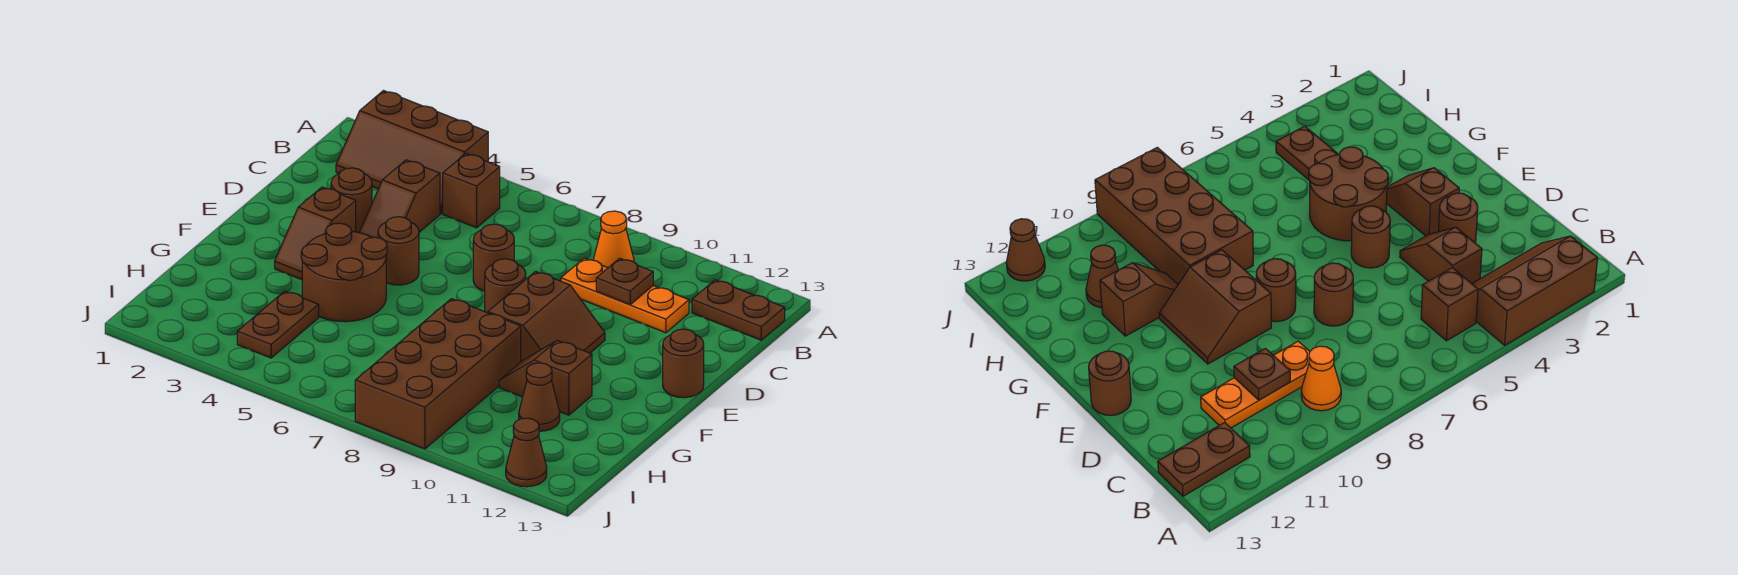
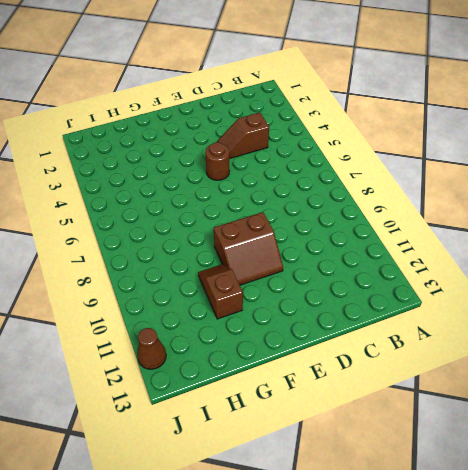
none -> brown slope A2:B4 level 1 top A
none -> brown brick B5 level 1
none -> orange cone B9 level 1

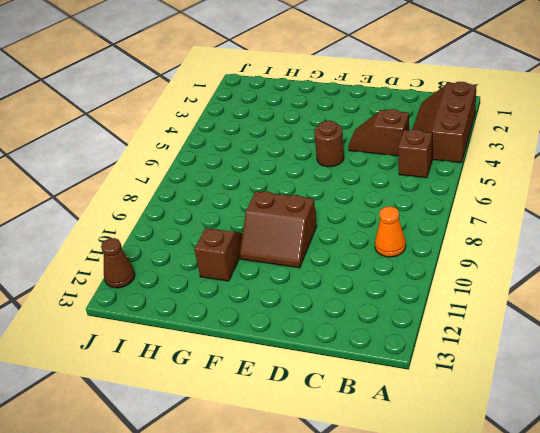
none -> brown plate B12:B13 level 1
none -> orange plate C9:C11 level 1
none -> brown round brick D3 level 1

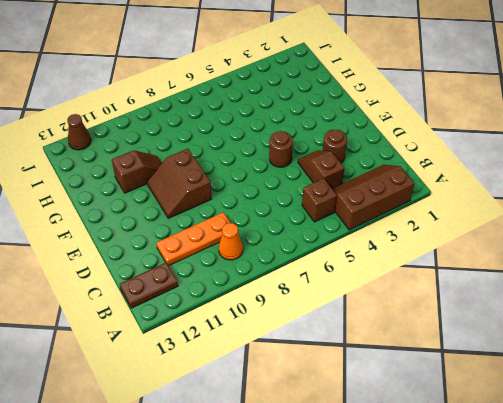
none -> brown round brick D7 level 1
none -> brown slope E3:F3 level 1 top E
none -> brown round brick E8 level 1

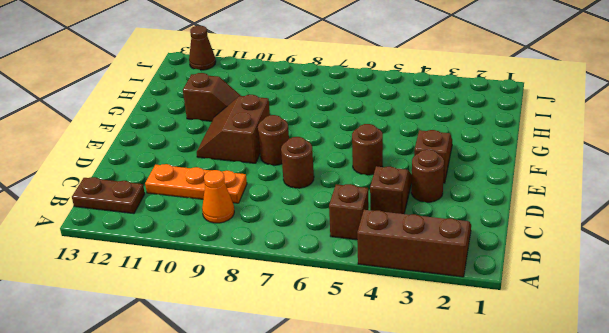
none -> brown round brick E13 level 1
none -> brown round brick F4:G5 level 1
none -> brown brick G8:J9 level 1

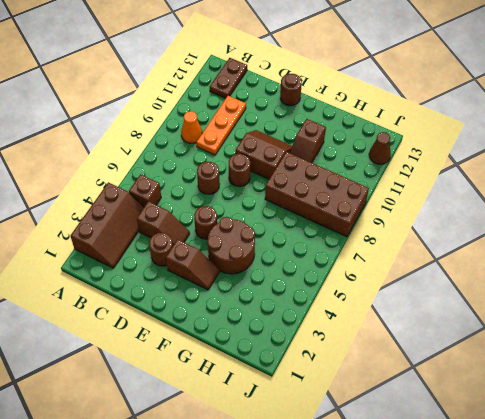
none -> brown plate H4:I4 level 1
none -> brown cone H11 level 1
none -> brown plate C10 level 2

